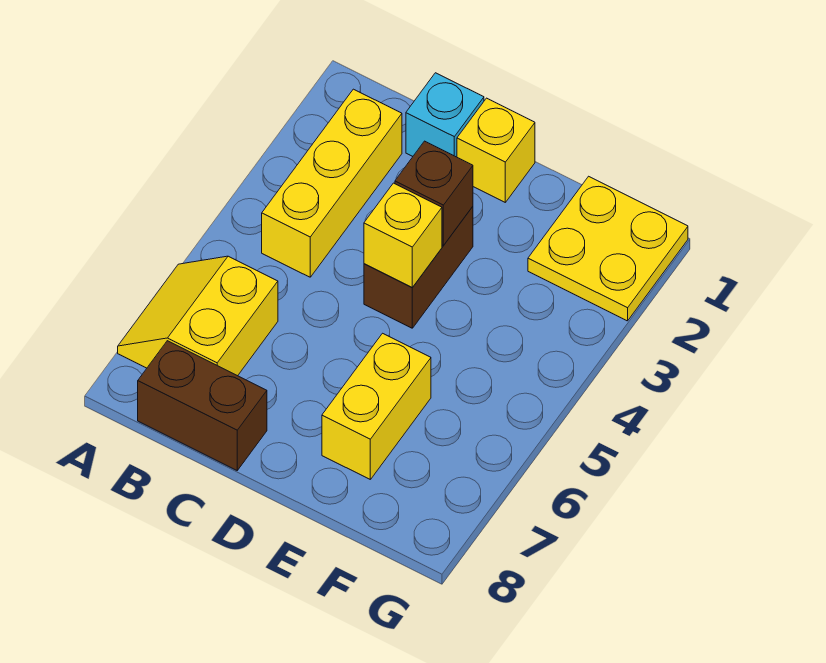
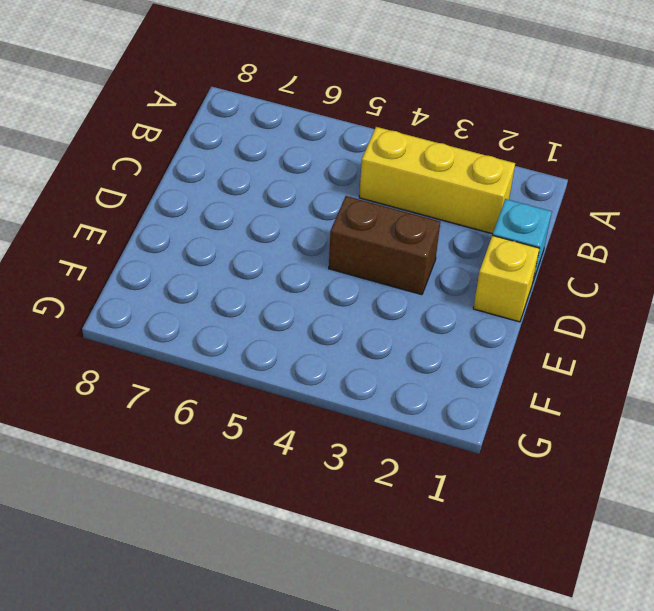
none -> yellow slope A6:B7 level 1 top B
none -> brown brick B8:C8 level 1

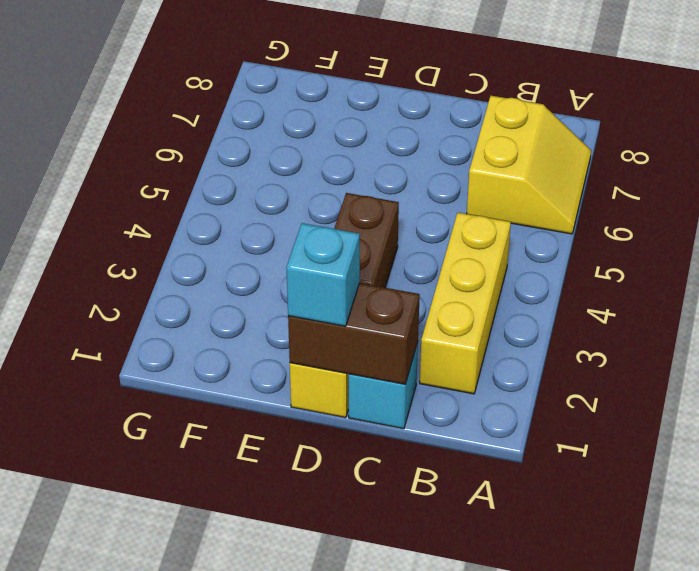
brown brick C1:D1 level 2 -> brown brick B8:C8 level 1
cyan brick D1 level 3 -> none
none -> yellow brick E6:E7 level 1
none -> yellow plate F1:G2 level 1

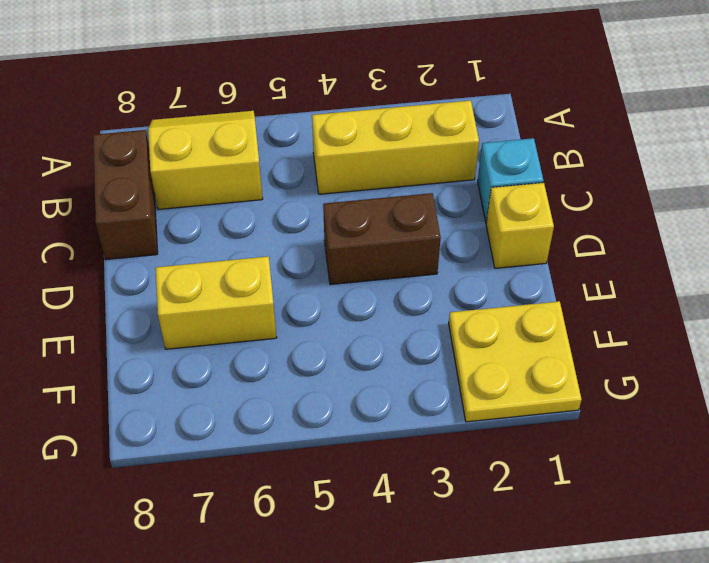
none -> brown brick D3 level 2
none -> yellow brick D4 level 2

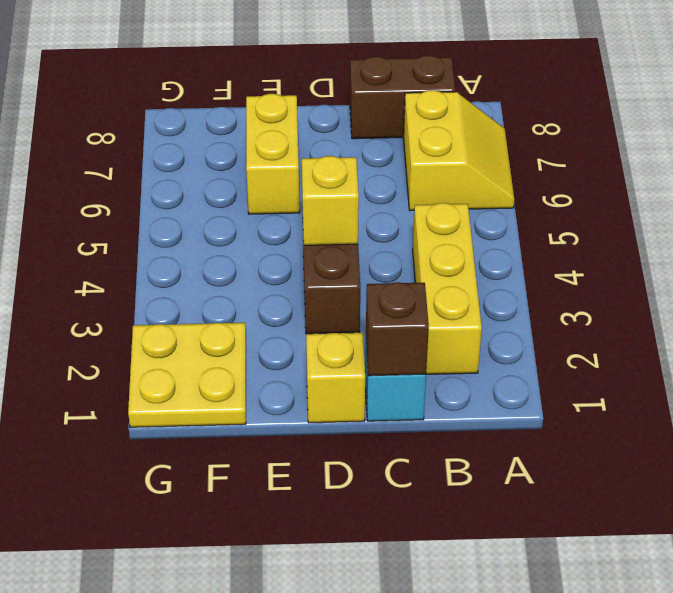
brown brick C1 level 2 -> brown brick D3 level 2

